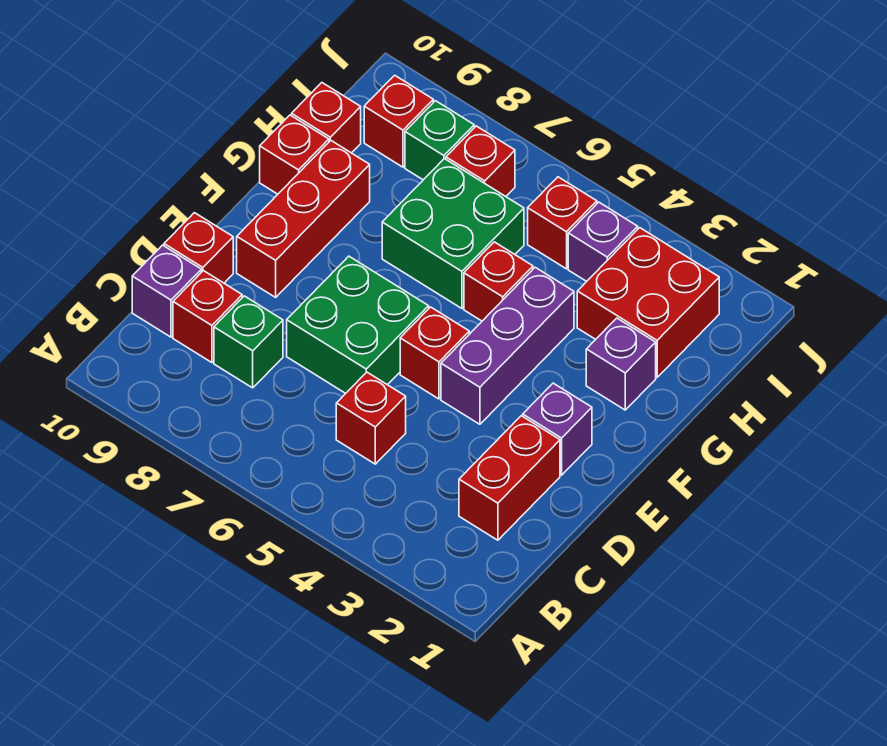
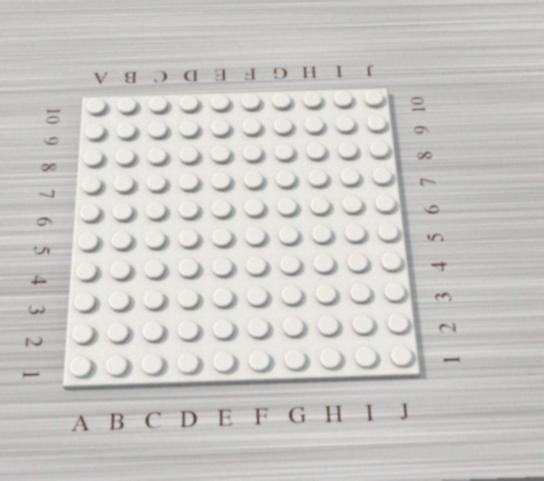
none -> red brick C2:D2 level 1
none -> red brick C5 level 1
none -> green brick C8 level 1

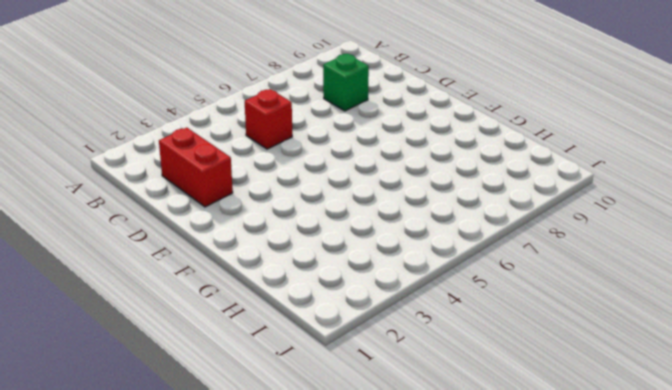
none -> red brick C9 level 1
none -> purple brick C10 level 1
none -> green brick D6:E7 level 1

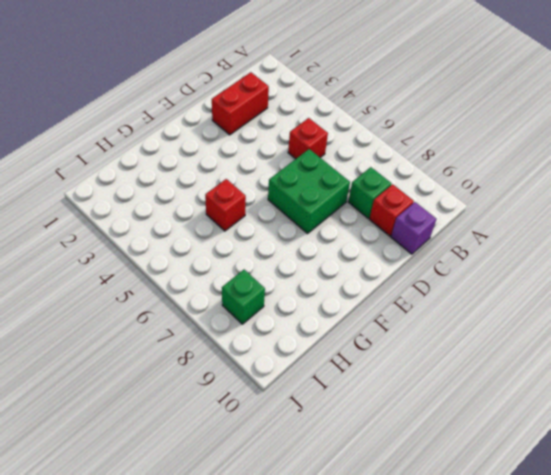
none -> red brick D10 level 1
none -> purple brick E2 level 1
none -> purple brick E4:G4 level 1

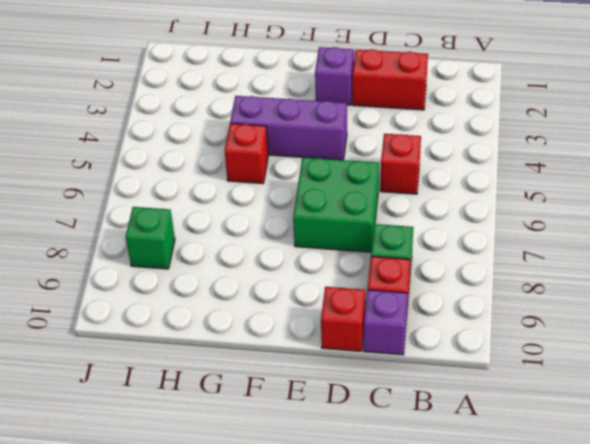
none -> red brick E5 level 1
none -> red brick E9:G9 level 1
none -> purple brick G2 level 1

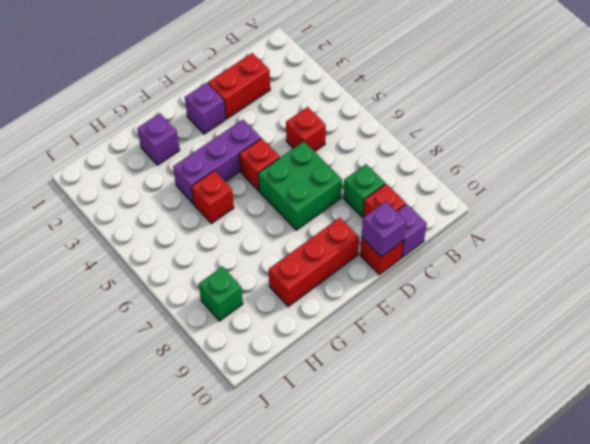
purple brick D10 level 2 -> purple brick I4 level 1
none -> green brick G6:H7 level 1
none -> red brick G10 level 1
none -> red brick H2:I3 level 1

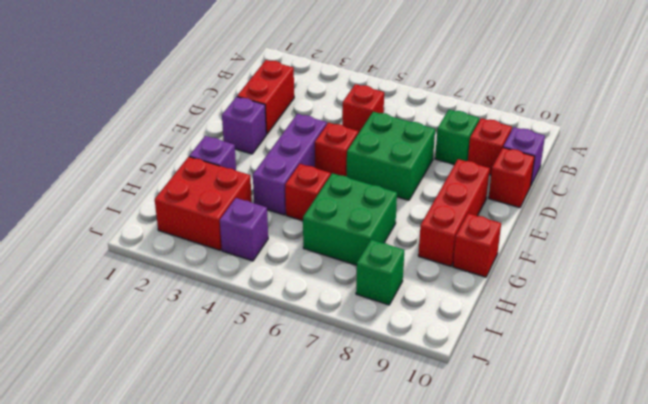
none -> red brick H10 level 1
none -> red brick I5 level 1
none -> red brick I7 level 1

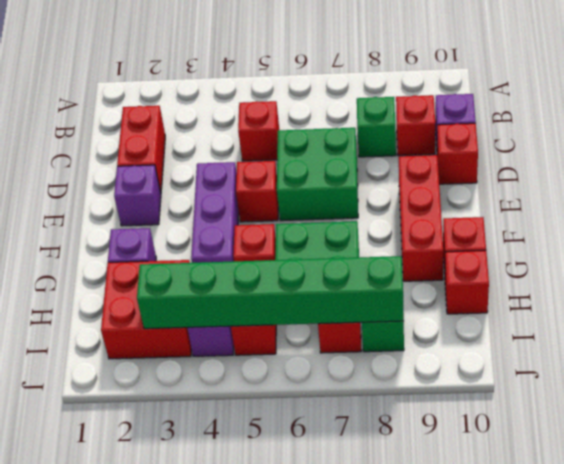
green brick I3:I8 level 2 -> none
none -> red brick I9 level 1

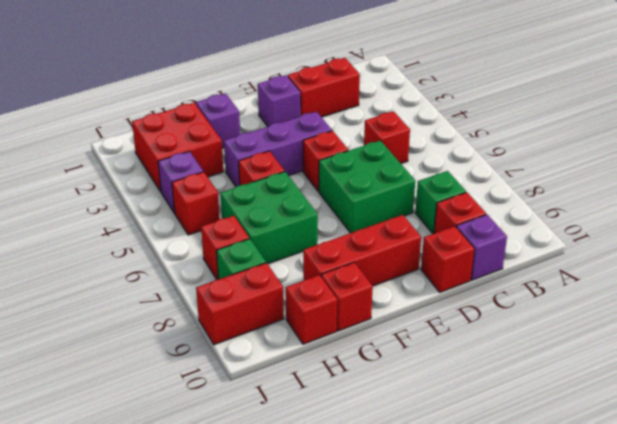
red brick I9:J9 level 1 -> red brick I9 level 1

